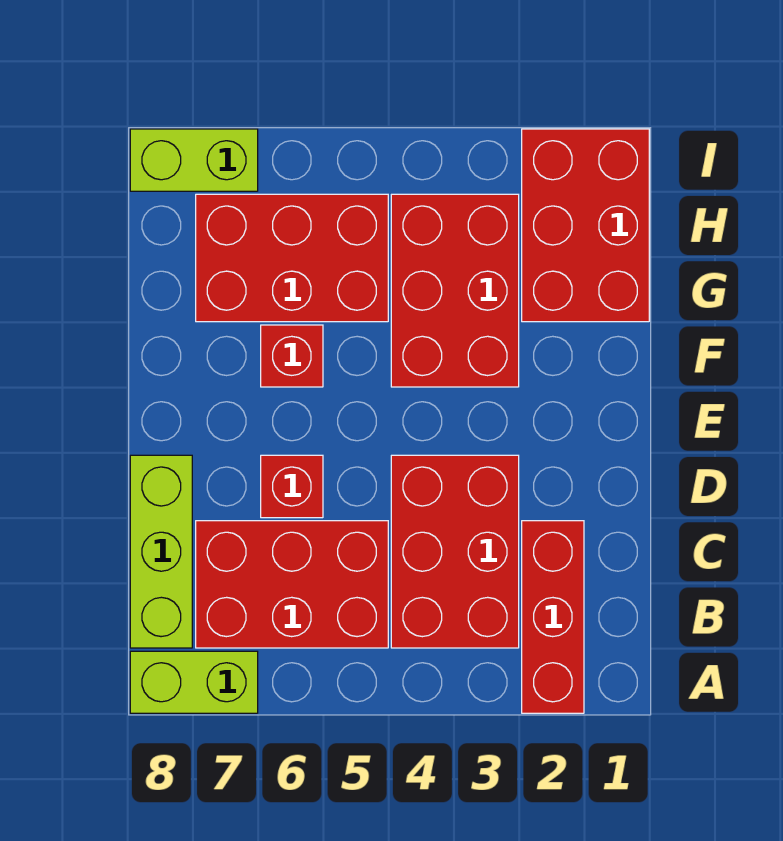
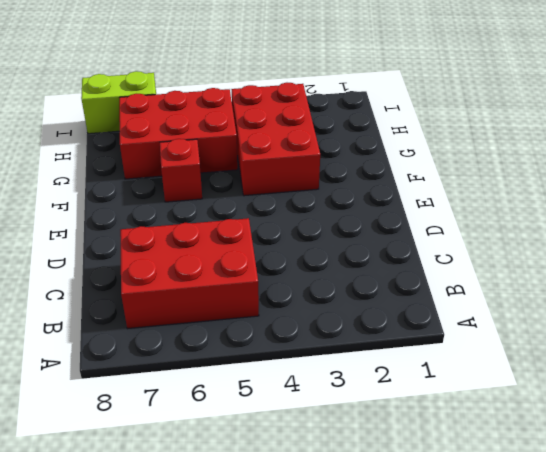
none -> red brick A2:C2 level 1
none -> lime brick A7:A8 level 1

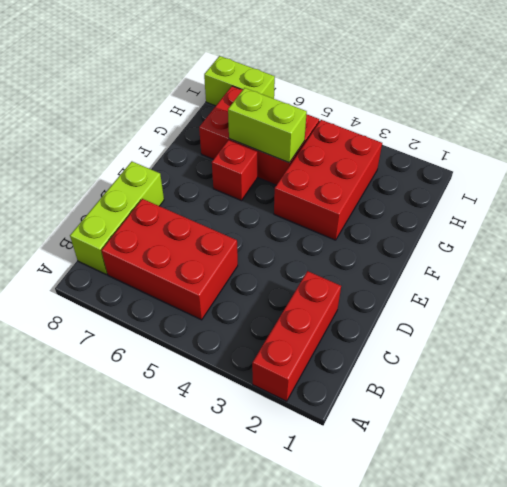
lime brick G5:G6 level 2 -> lime brick A7:A8 level 1
none -> red brick B3:D4 level 1
none -> red brick D6 level 1

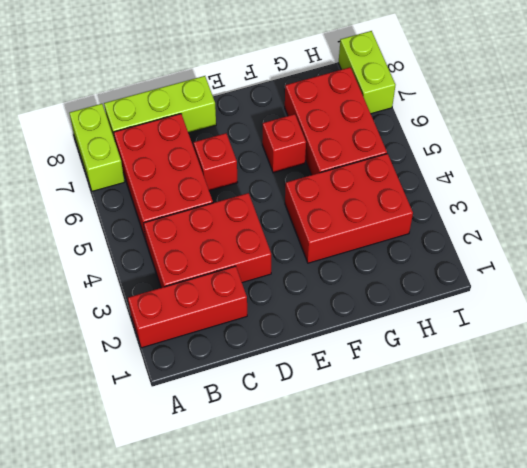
none -> red brick G1:I2 level 1

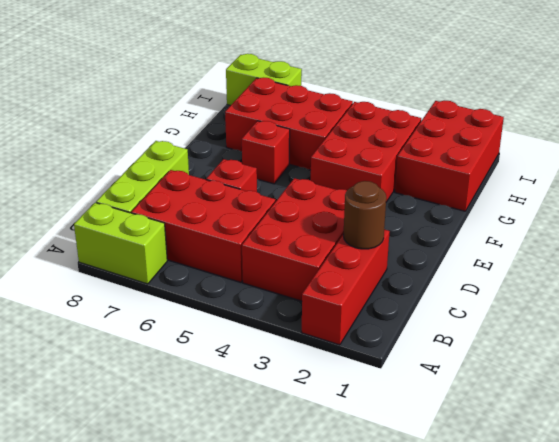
brown round brick C2 level 2 -> none

